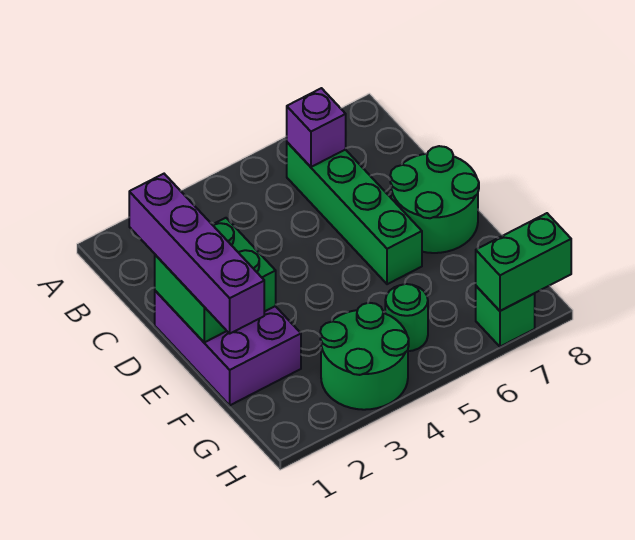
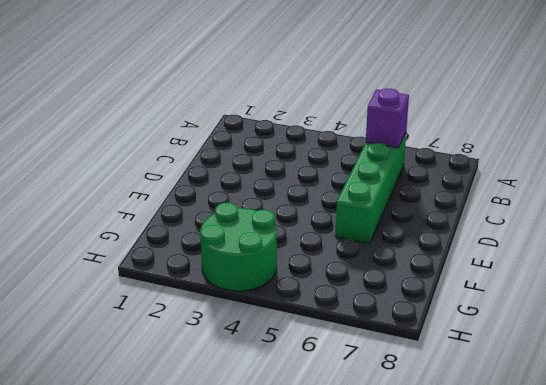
none -> purple brick D1:F2 level 1
none -> green round brick D7:E8 level 1

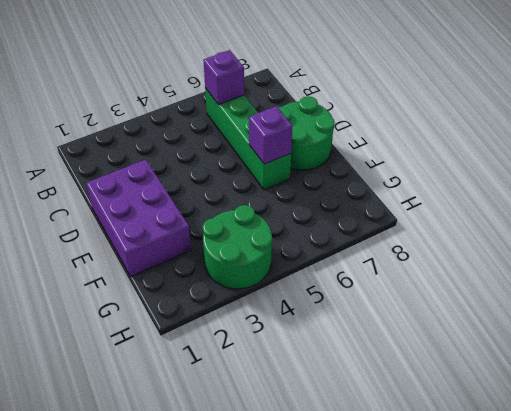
purple brick E6 level 2 -> none
none -> green round brick G5 level 1
none -> green brick H7 level 1

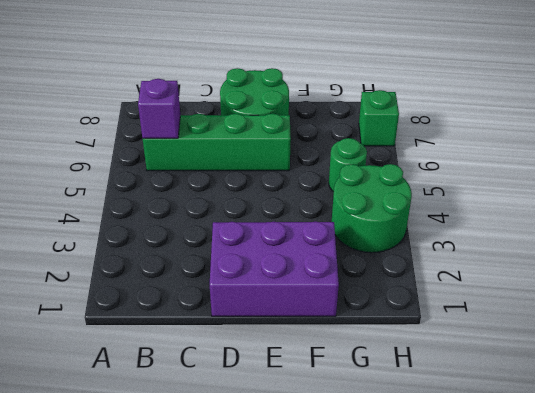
none -> green brick D1:E2 level 2
none -> green brick H7:H8 level 2

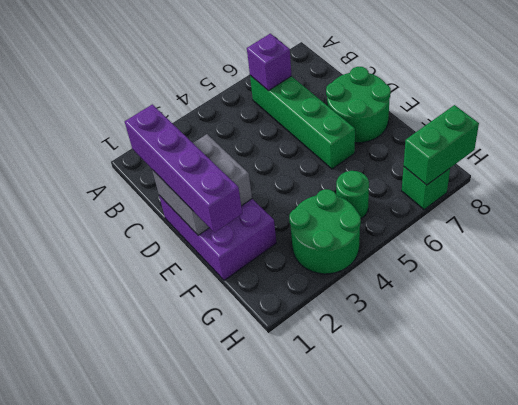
grey brick D1:E2 level 2 -> green brick D1:E2 level 2

